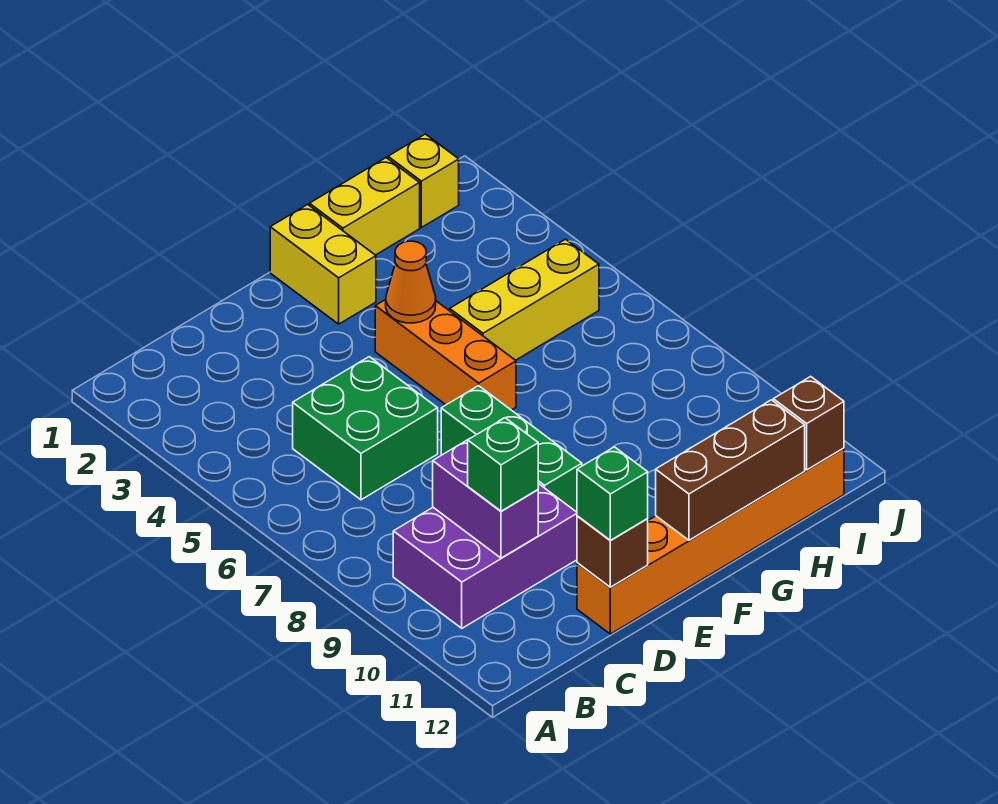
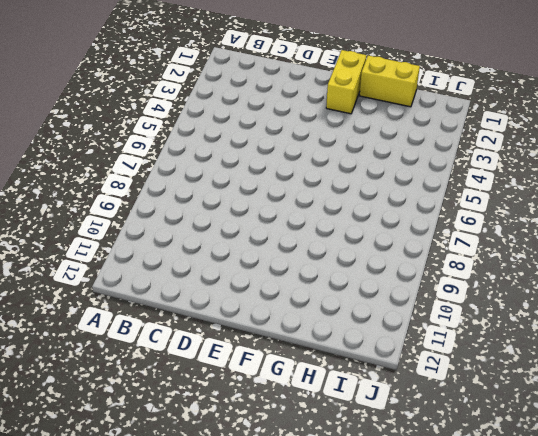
none -> purple brick B9:D10 level 1
none -> green brick C5:D6 level 1
none -> orange brick D12:I12 level 1

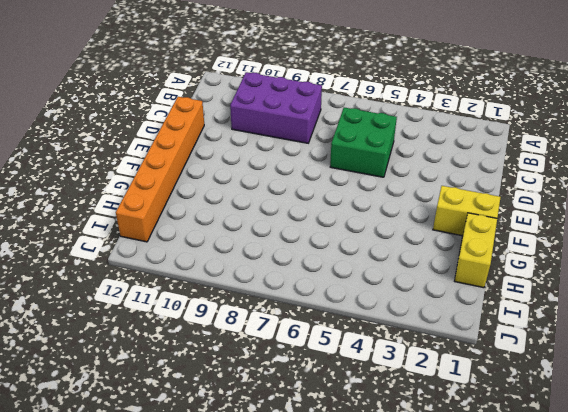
purple brick B8:C10 level 1 -> purple brick B9:D10 level 1
none -> green brick E7:E9 level 1
none -> orange brick F4:F6 level 1
none -> yellow brick G5:I5 level 1

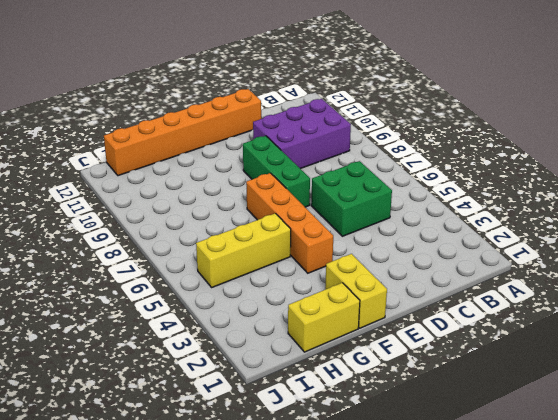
orange brick F4:F7 level 1 -> orange brick F4:F6 level 1
none -> yellow brick I1 level 1
none -> purple brick C9:C10 level 2
none -> brown brick D12 level 2

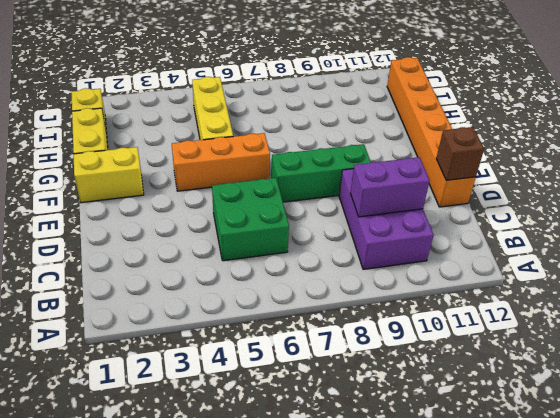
none -> orange cone F4 level 2
none -> brown brick F12:H12 level 2
none -> brown brick I12 level 2

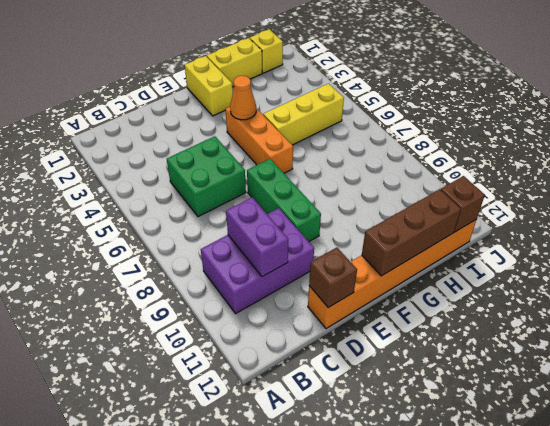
none -> green brick C10 level 3
none -> green brick D12 level 3

